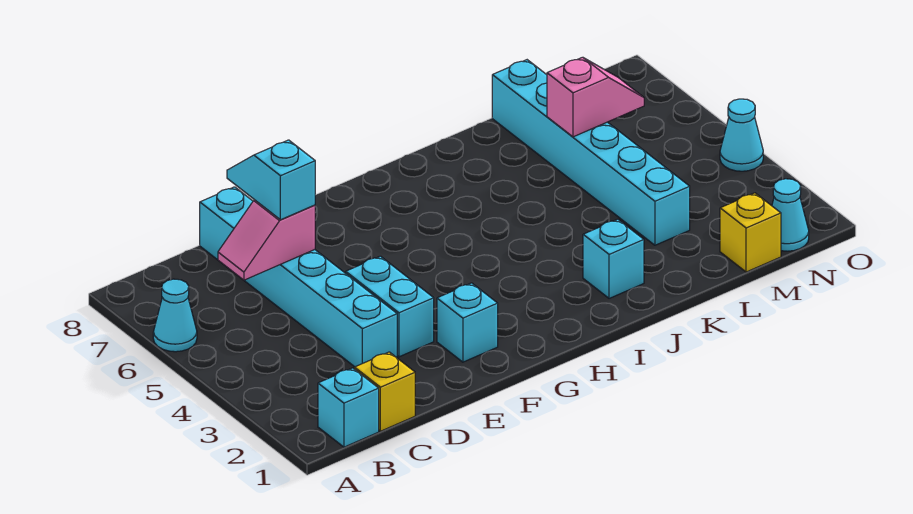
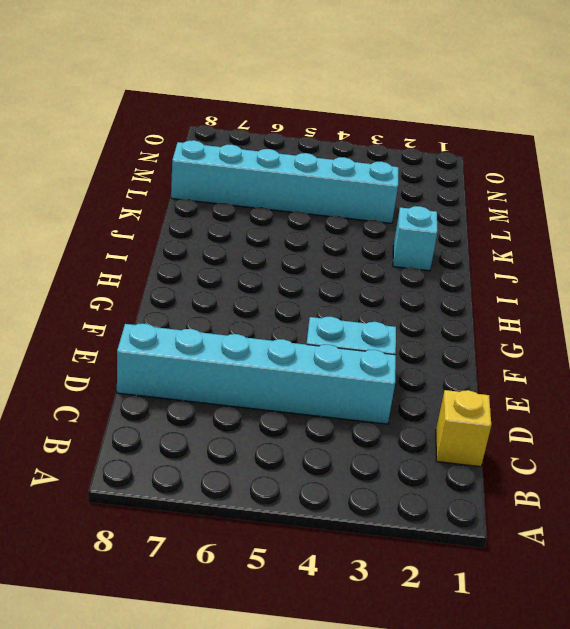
none -> cyan cone A6 level 1
none -> cyan brick B1 level 1
none -> cyan brick F2 level 1

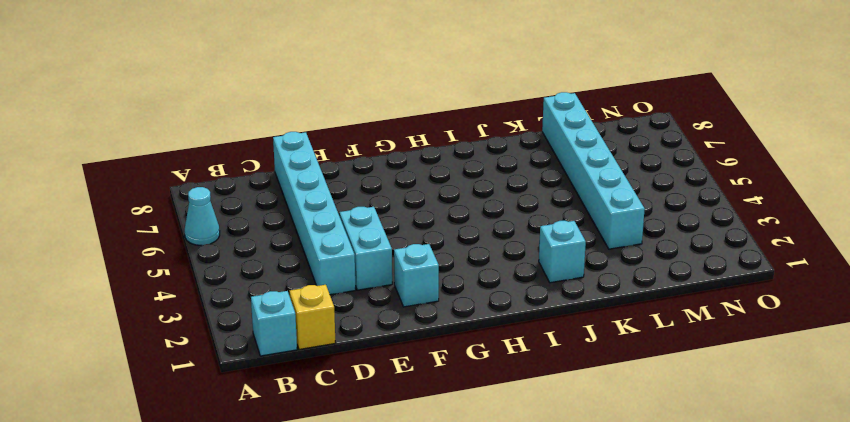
none -> yellow brick M1 level 1
none -> cyan cone N1 level 1
none -> cyan cone O4 level 1

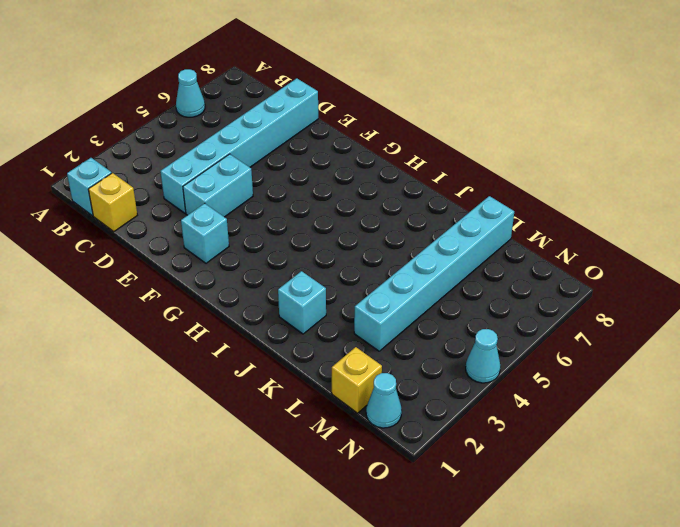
none -> pink slope C6:D6 level 2 top D
none -> pink slope L6:M6 level 2 top L
none -> cyan slope D6:D7 level 3 top 6

